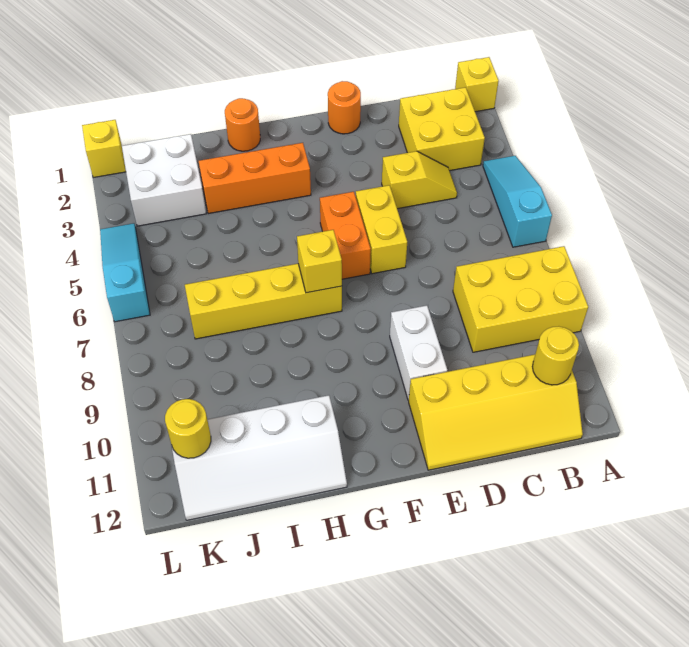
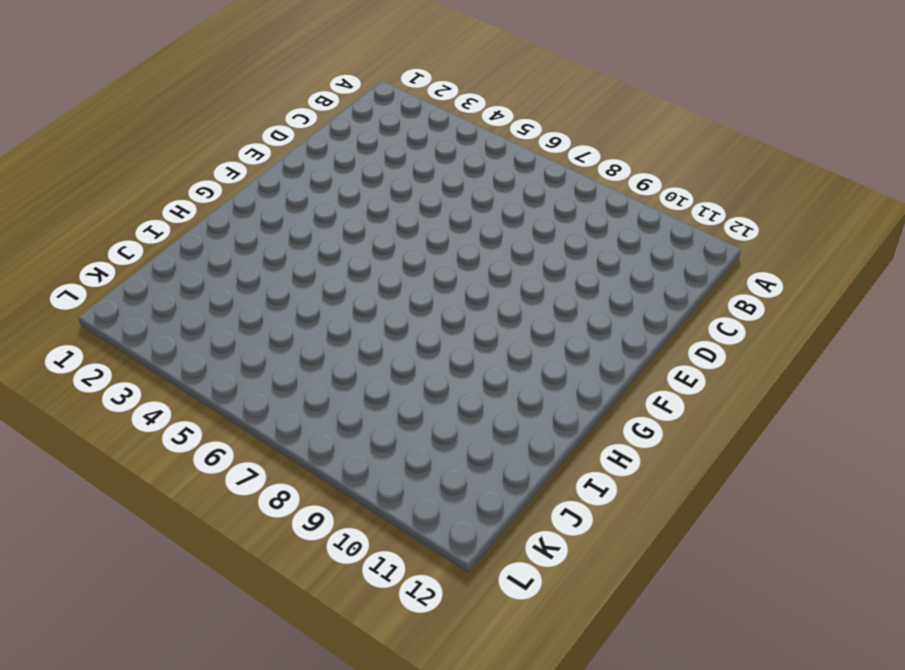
none -> yellow brick A1 level 1
none -> cyan slope A4:A6 level 1 top 6
none -> yellow brick A8:C9 level 1

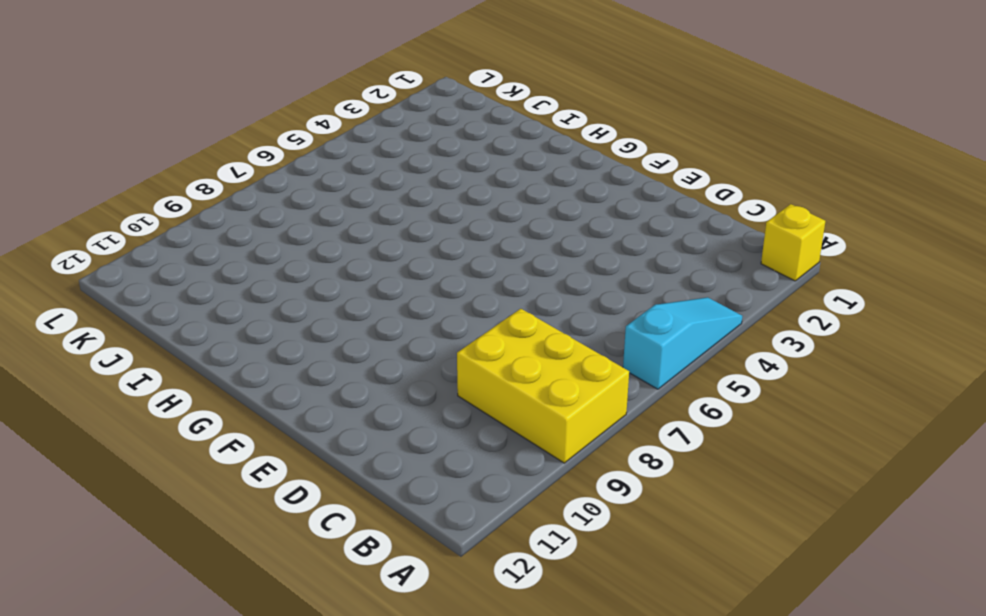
none -> yellow brick B2:C3 level 1
none -> yellow slope B11:E12 level 1 top 11
none -> yellow slope C4:D4 level 1 top D

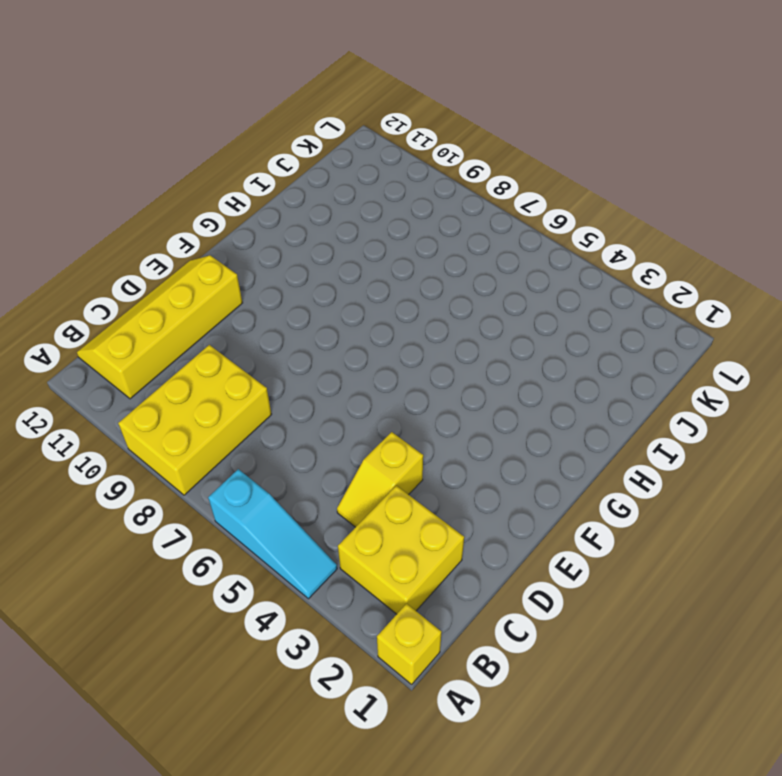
none -> orange round brick E1 level 1
none -> yellow brick E5:E6 level 1
none -> white brick E9:E10 level 1

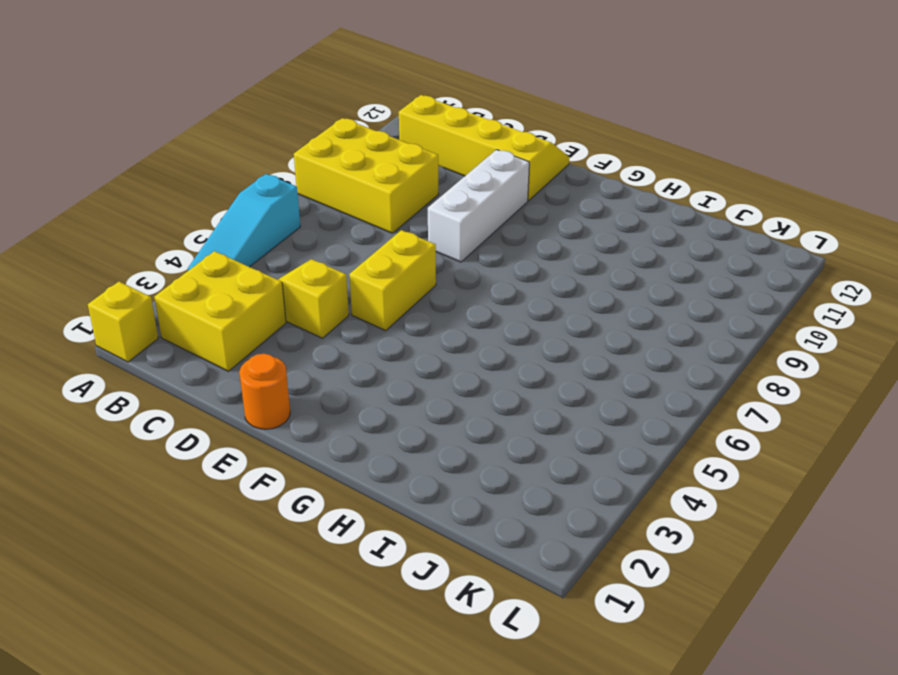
white brick E8:E10 level 1 -> white brick E9:E10 level 1
none -> orange brick F5:F6 level 1
none -> orange brick G3:I3 level 1
none -> yellow brick G7:J7 level 1

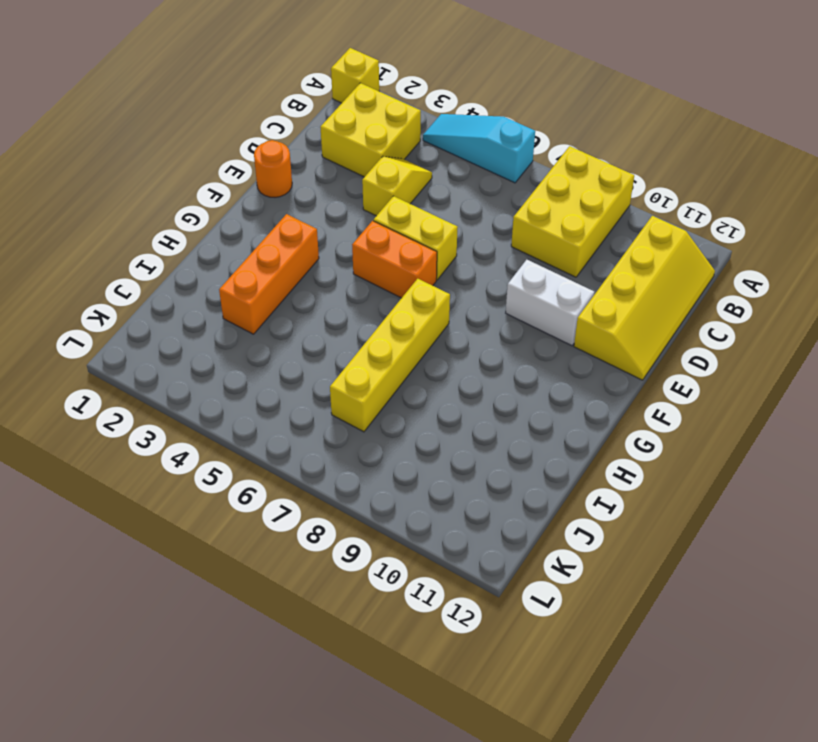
none -> orange round brick H1 level 1
none -> white slope H11:K12 level 1 top 11
none -> white brick J2:K3 level 1

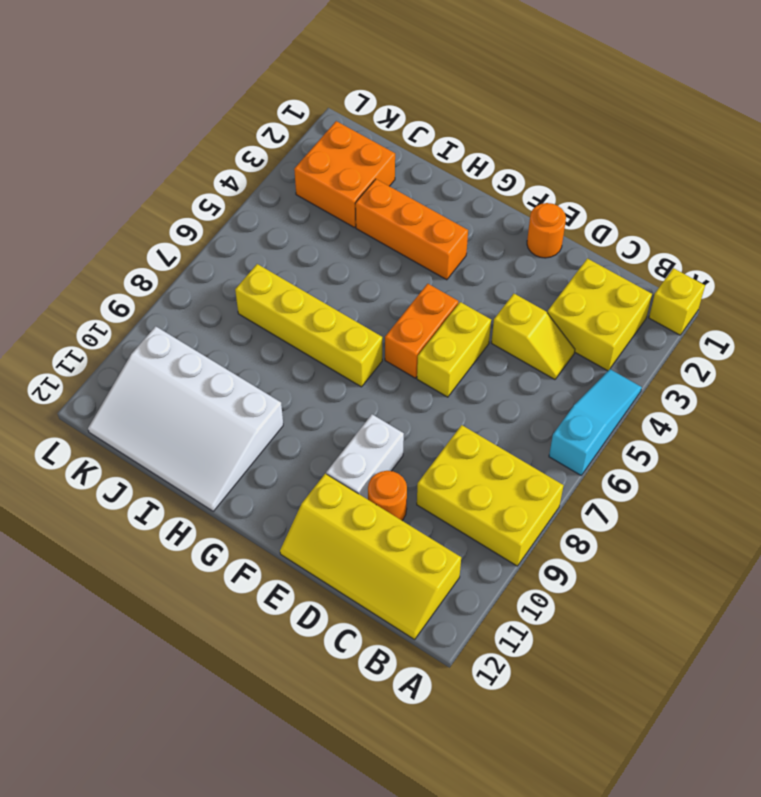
orange round brick D10 level 1 -> orange round brick H1 level 1
white slope H10:K12 level 1 top 10 -> white slope H11:K12 level 1 top 11
orange brick J2:K3 level 1 -> white brick J2:K3 level 1
none -> yellow brick L1 level 1
none -> cyan slope L4:L6 level 1 top 6
none -> yellow round brick B11 level 2

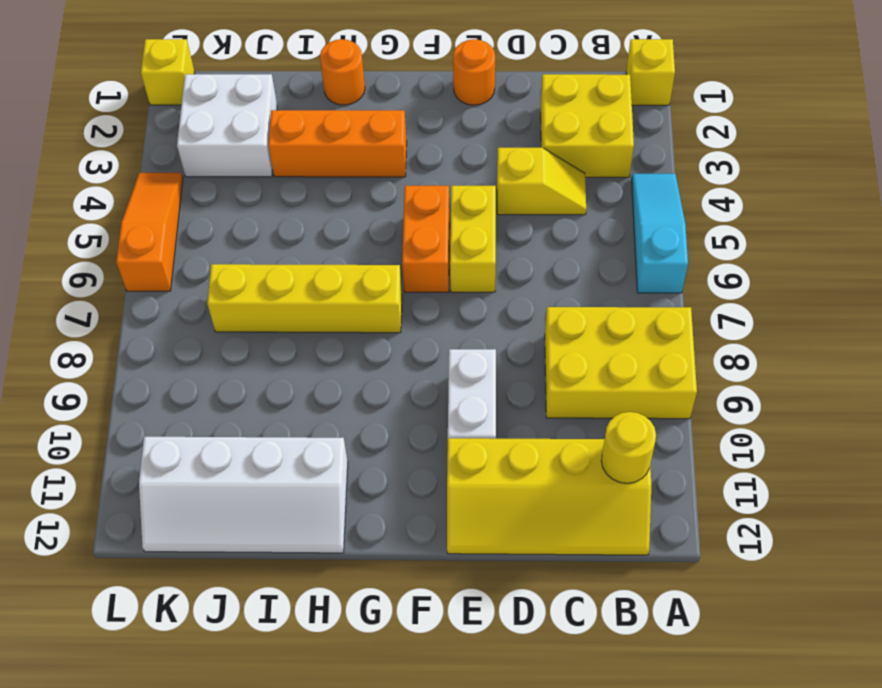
orange slope L4:L6 level 1 top 6 -> cyan slope L4:L6 level 1 top 6
none -> yellow brick G7 level 2
none -> yellow round brick K11 level 2

